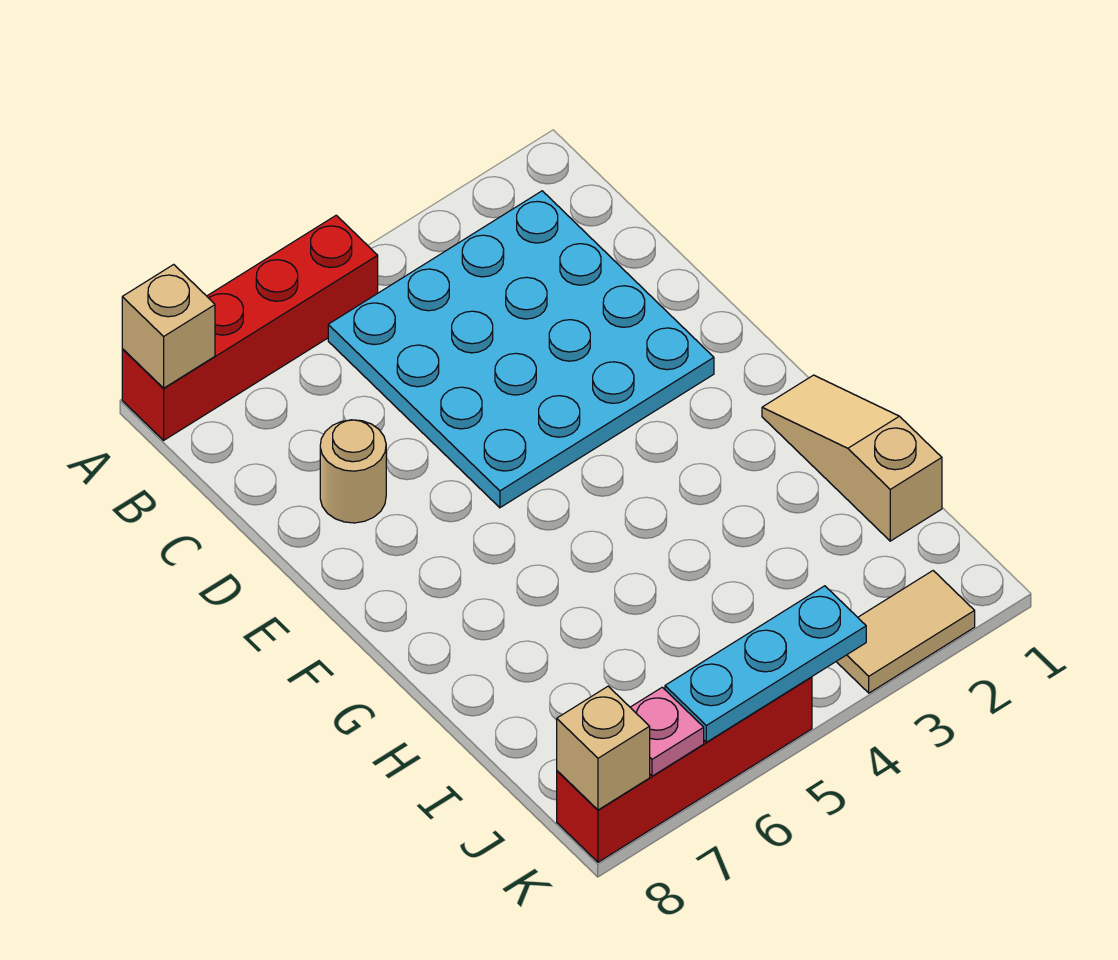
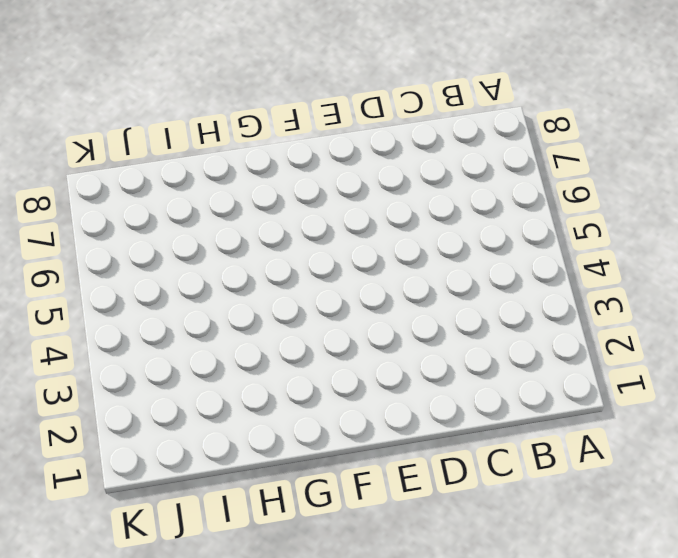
none -> red brick A5:A8 level 1
none -> cyan plate B2:E5 level 1

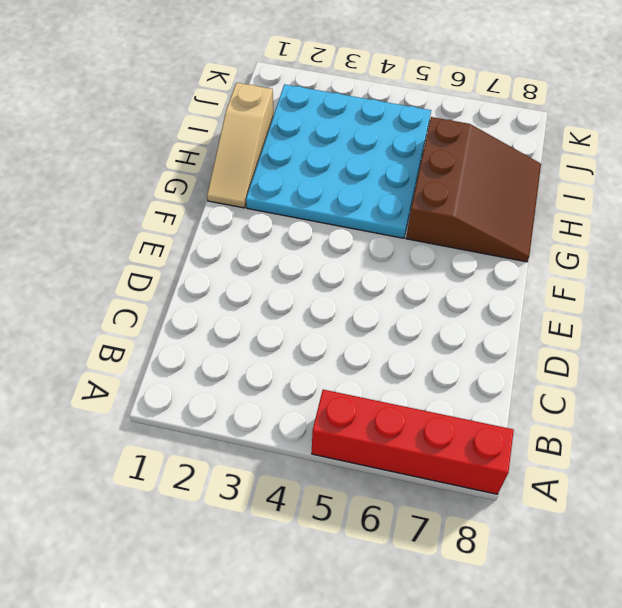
cyan plate G2:J5 level 1 -> cyan plate B2:E5 level 1
brown slope G6:I8 level 1 top 6 -> none
none -> tan round brick D7 level 1
none -> tan tile K2:K3 level 1

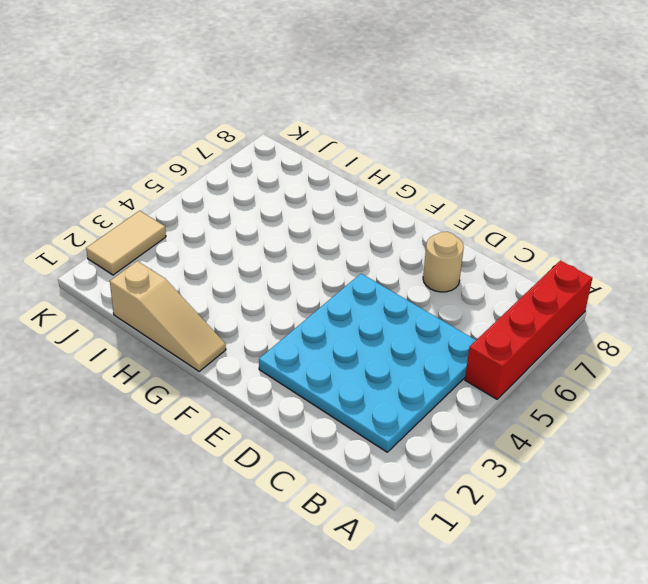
none -> red brick K5:K8 level 1
none -> tan brick A8 level 2

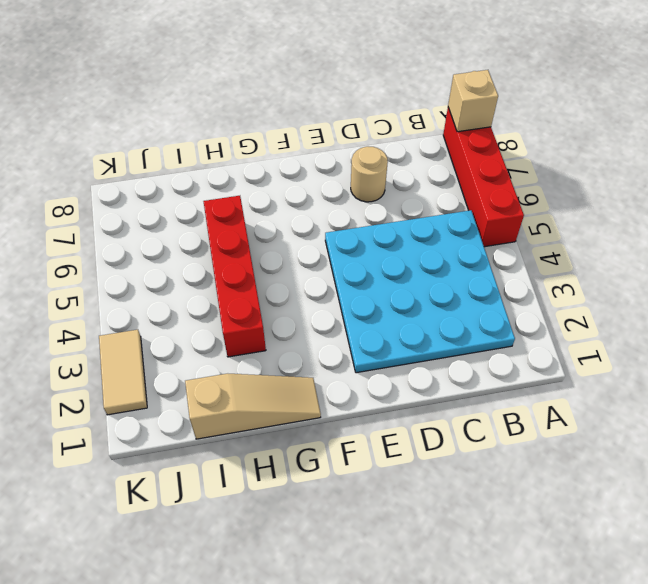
red brick H3:H6 level 1 -> red brick K5:K8 level 1
none -> cyan plate K4:K6 level 2
none -> pink plate K7 level 2

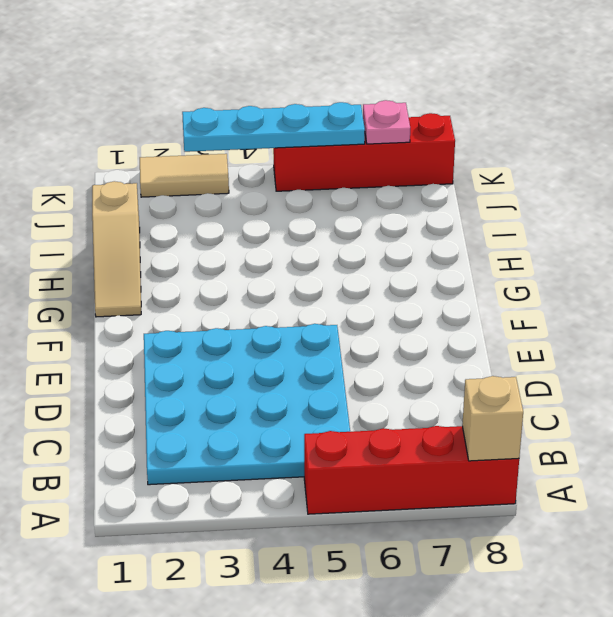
cyan plate K3:K6 level 2 -> cyan plate K4:K6 level 2
none -> tan round brick D7 level 1
none -> tan brick K8 level 2

